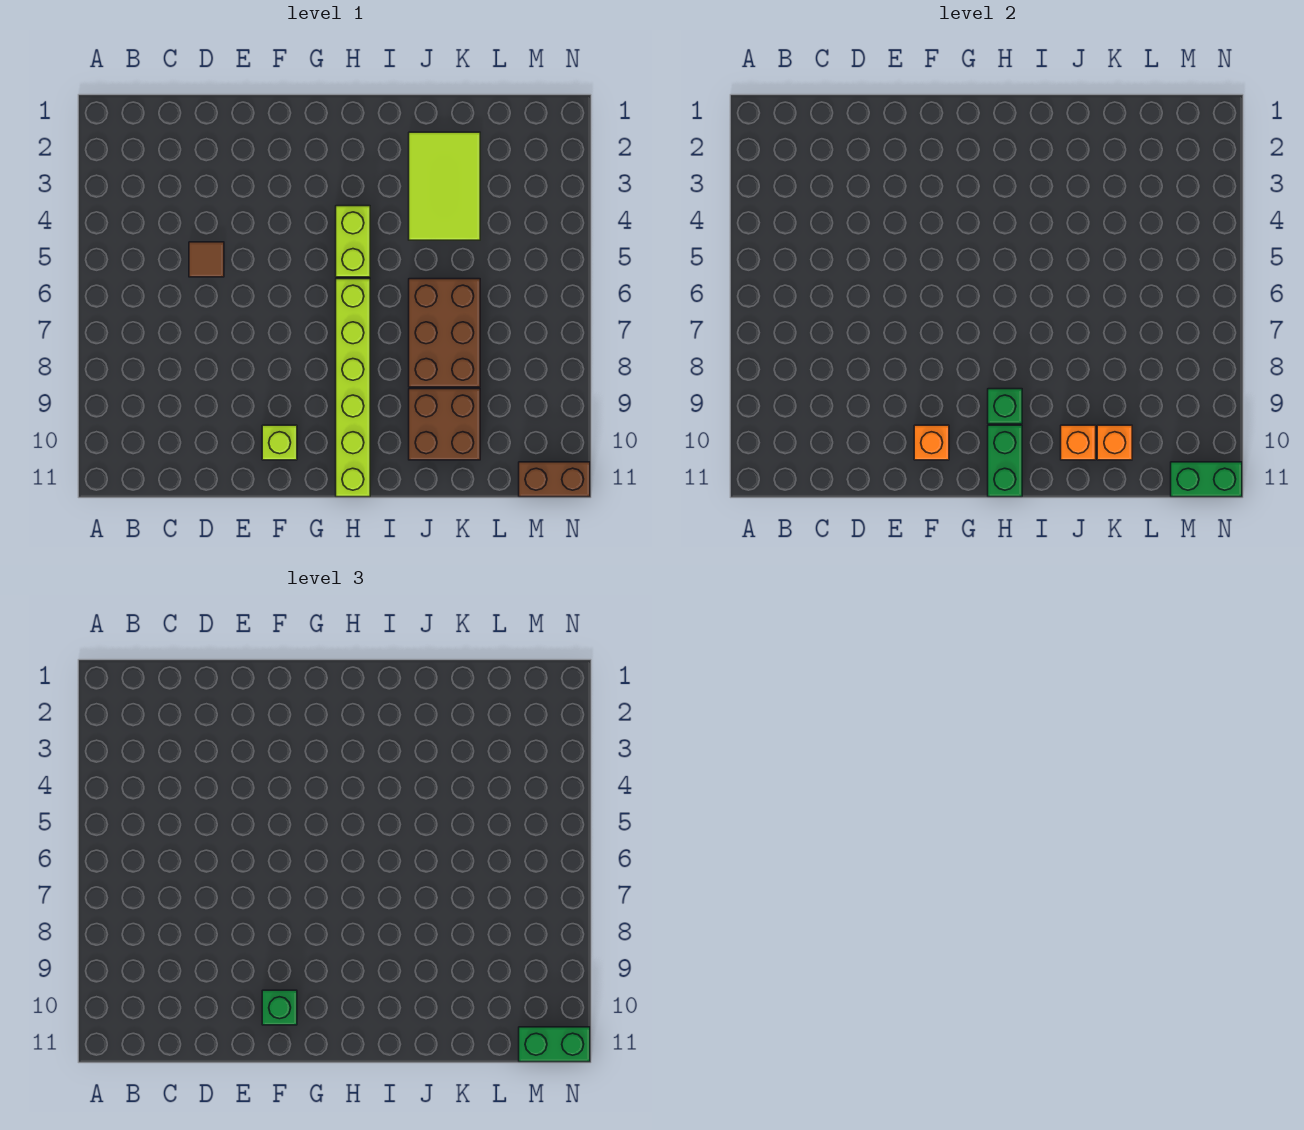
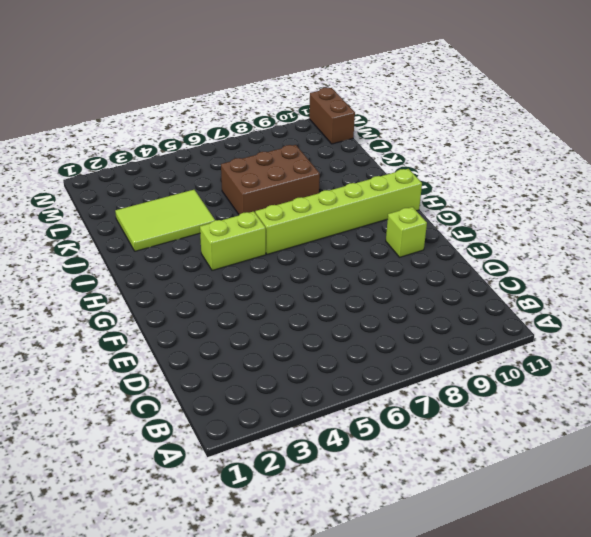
none -> brown tile D5 level 1
none -> brown brick J9:K10 level 1
none -> orange brick F10 level 2

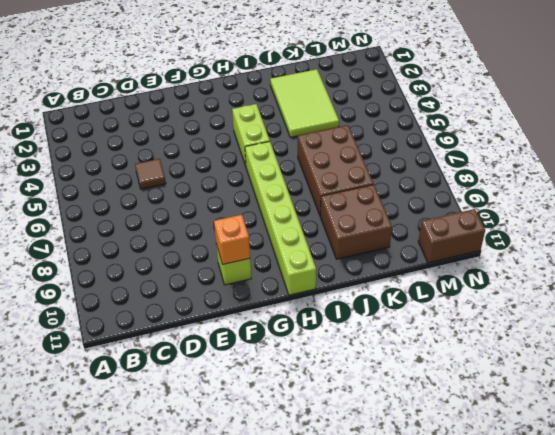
none -> green brick H9 level 2
none -> green brick H10:H11 level 2
none -> orange brick J10 level 2

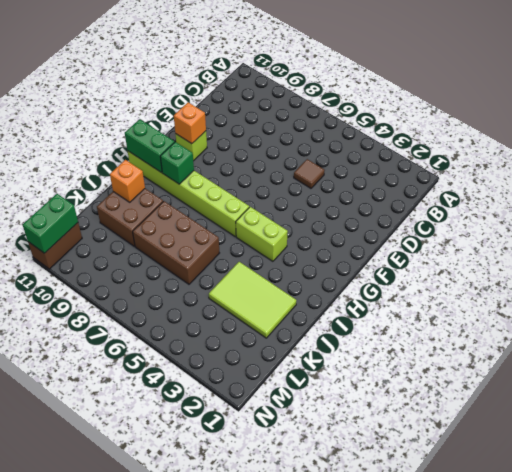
none -> orange brick K10 level 2
none -> green brick F10 level 3
none -> green brick M11:N11 level 3

